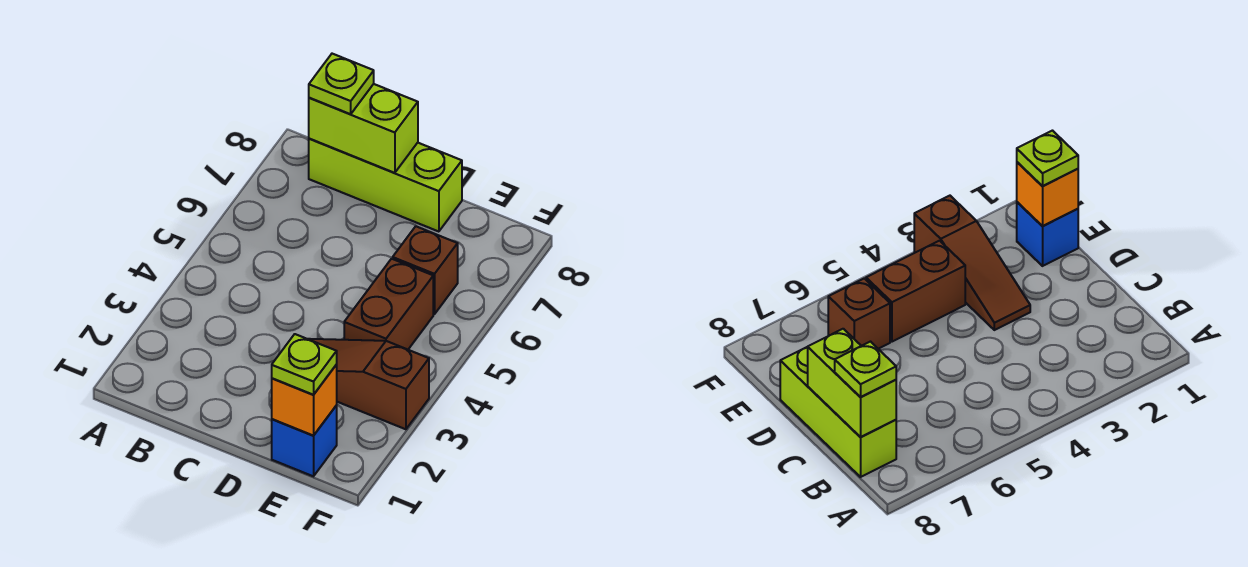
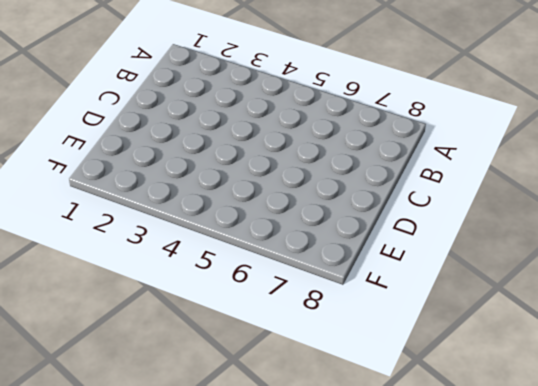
none -> lime brick B8:D8 level 1
none -> brown slope D3:F3 level 1 top F

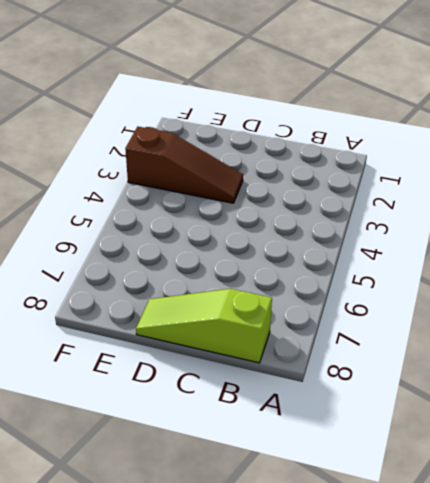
lime slope B8:D8 level 1 top B -> lime brick B8:D8 level 1
none -> blue brick E1 level 1
none -> brown brick E4:E5 level 1

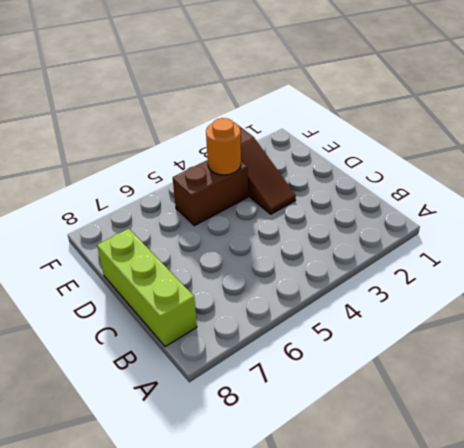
orange round brick E4 level 2 -> none
none -> blue brick E1 level 1
none -> brown brick E6 level 1

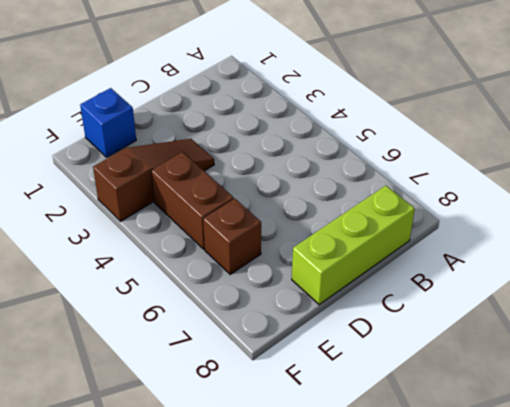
none -> lime brick B8:C8 level 2
none -> orange brick E1 level 2

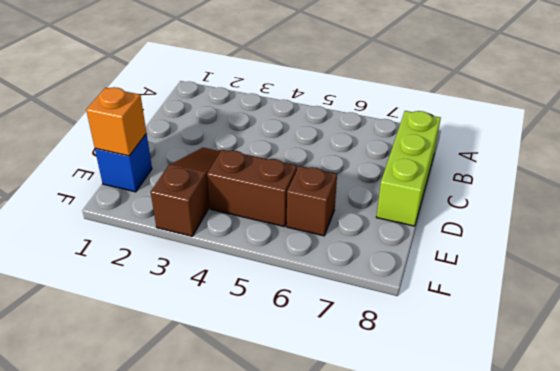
none -> lime brick B8:C8 level 2
none -> lime plate B8 level 3

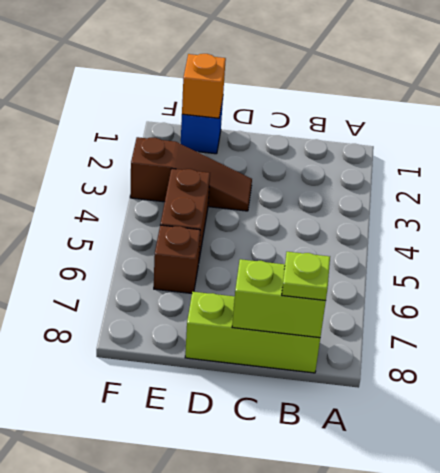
none -> lime plate E1 level 3

